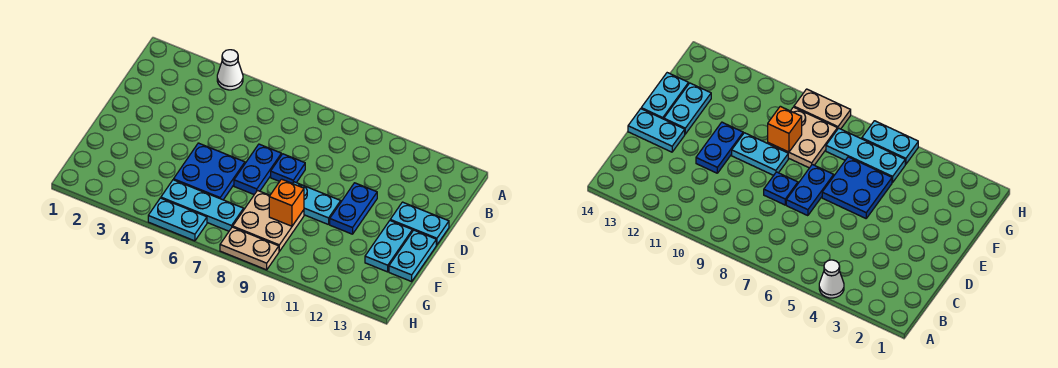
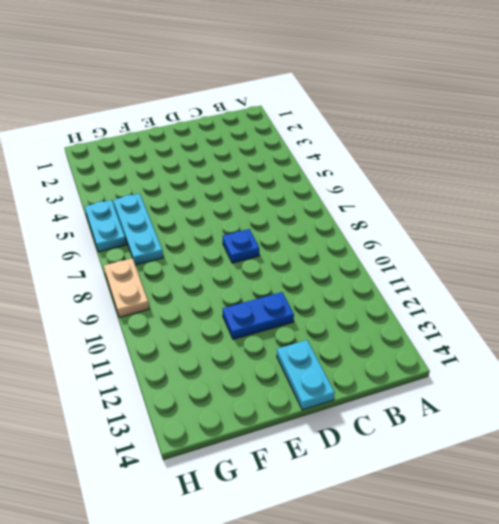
none -> white cone A4 level 1
none -> blue plate D7:E7 level 1
none -> blue plate E5:F6 level 1

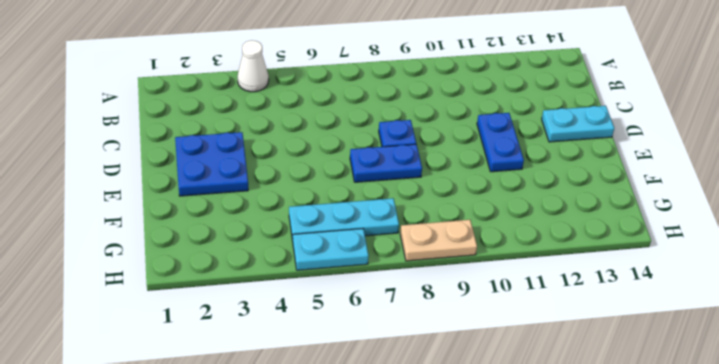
blue plate D2:E3 level 1 -> blue plate E5:F6 level 1
blue plate E7:E8 level 1 -> blue plate D7:E7 level 1
none -> cyan plate E9:E10 level 1
none -> cyan plate E13:F13 level 1
none -> cyan plate E14:F14 level 1

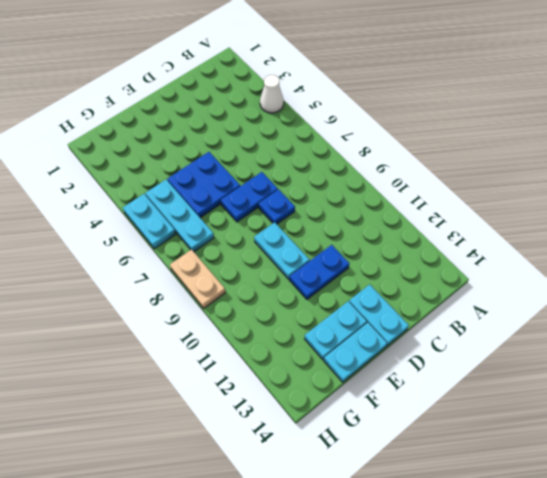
none -> tan plate F8:G9 level 1
none -> orange brick F9 level 2

